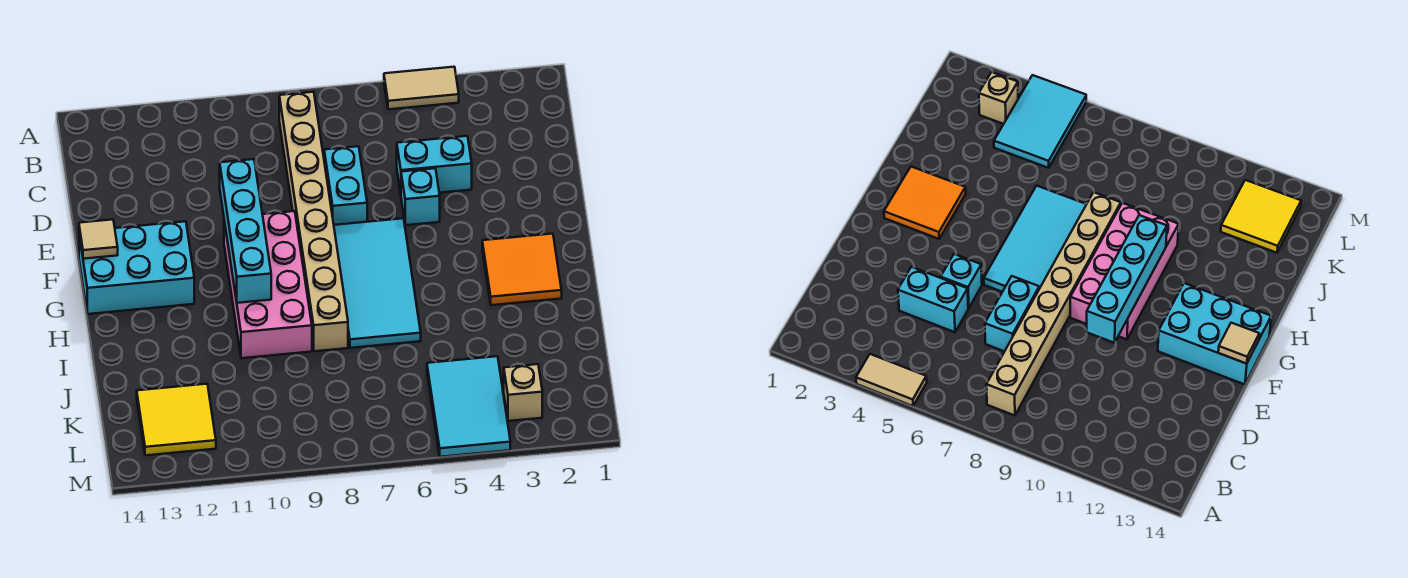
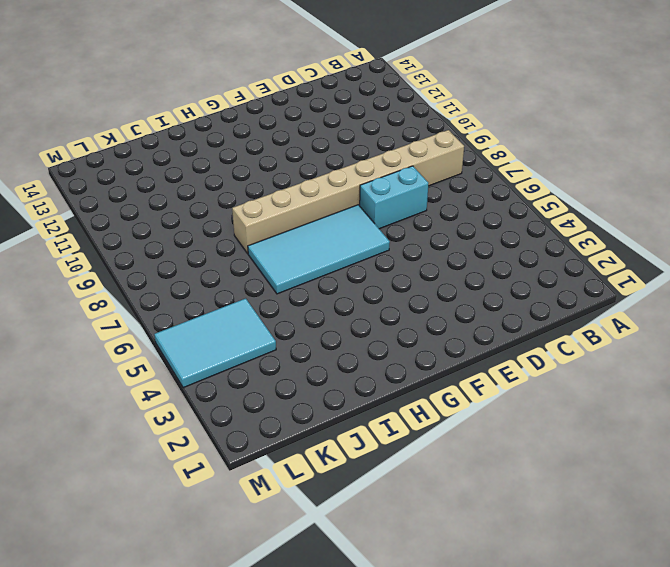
none -> tan tile A4:A5 level 1
none -> cyan brick D4:D5 level 1
none -> cyan brick E5 level 1

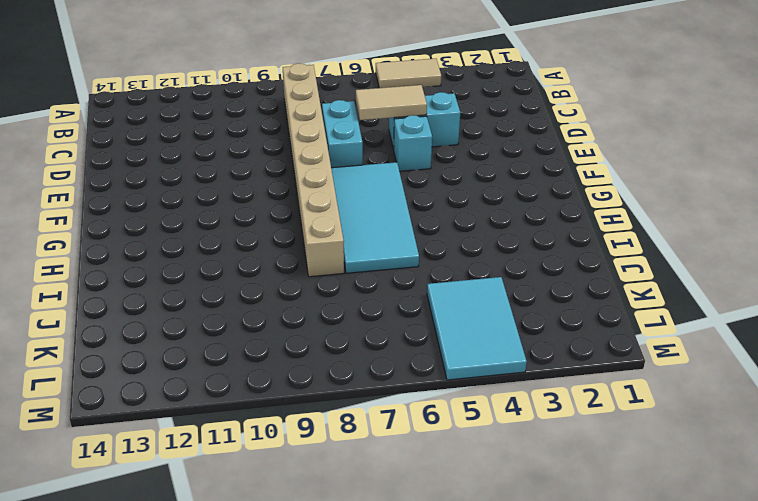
tan tile D5:D6 level 2 -> none
none -> pink brick F9:I10 level 1
none -> cyan brick F12:G14 level 1
none -> orange tile G2:H3 level 1

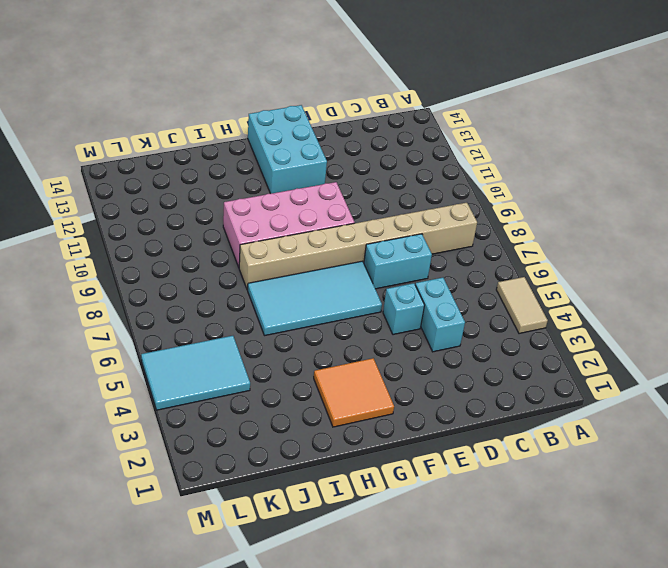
none -> yellow tile K12:L13 level 1
none -> tan brick L3 level 1
none -> cyan brick E10:H10 level 2

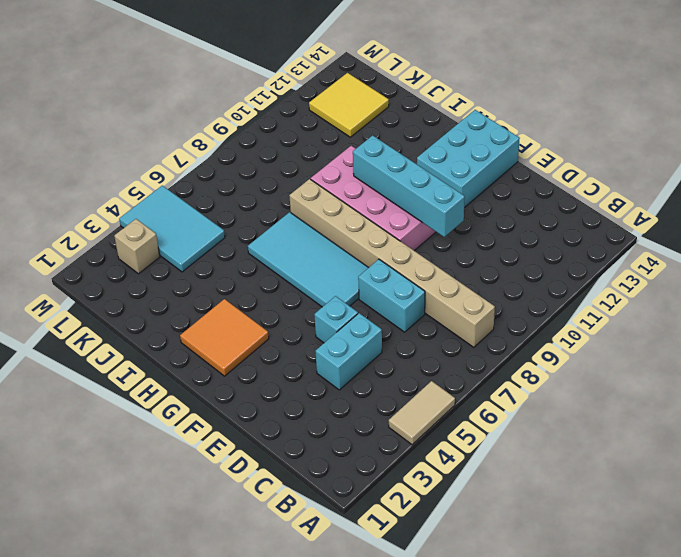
none -> tan tile F14 level 2

